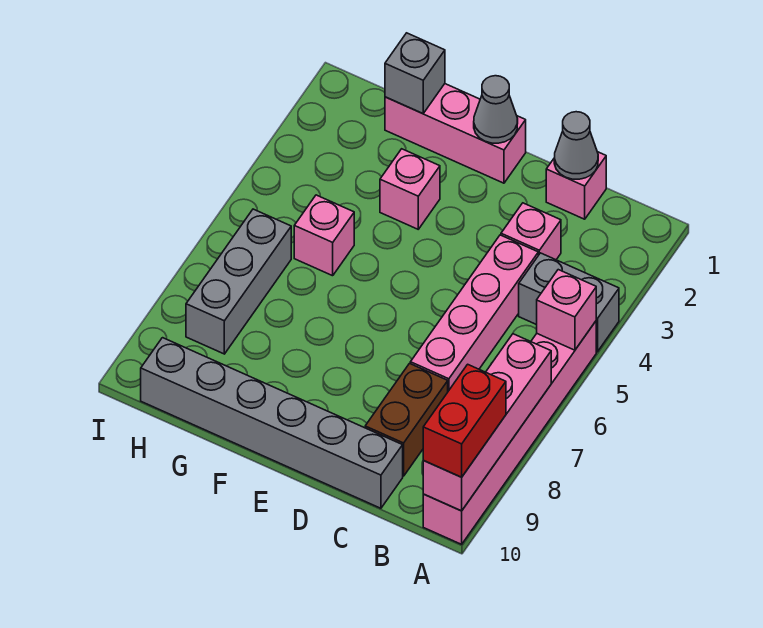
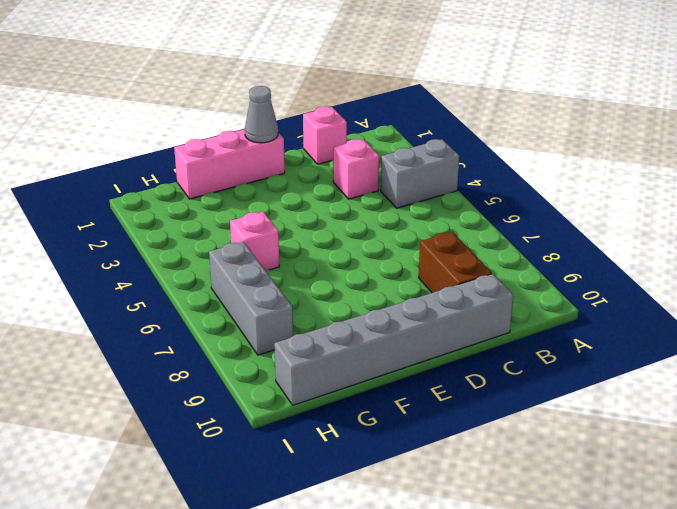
none -> pink brick A5:A10 level 1
none -> pink brick C4:C7 level 1
none -> pink brick F3 level 1

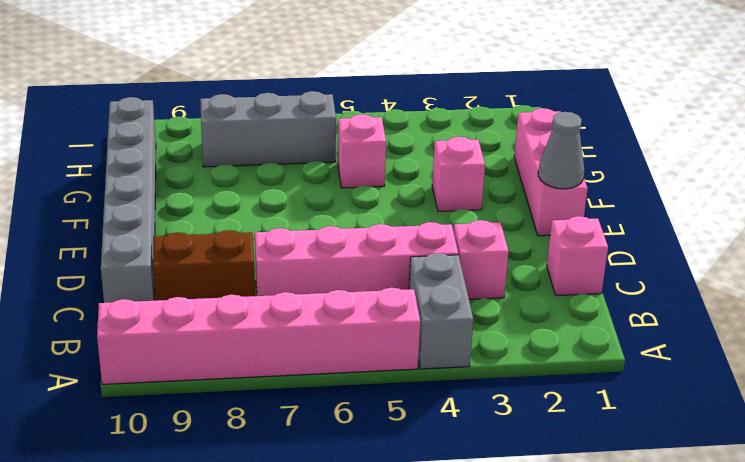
none -> pink brick A5 level 2
none -> pink brick A7:A10 level 2
none -> grey cone C1 level 2

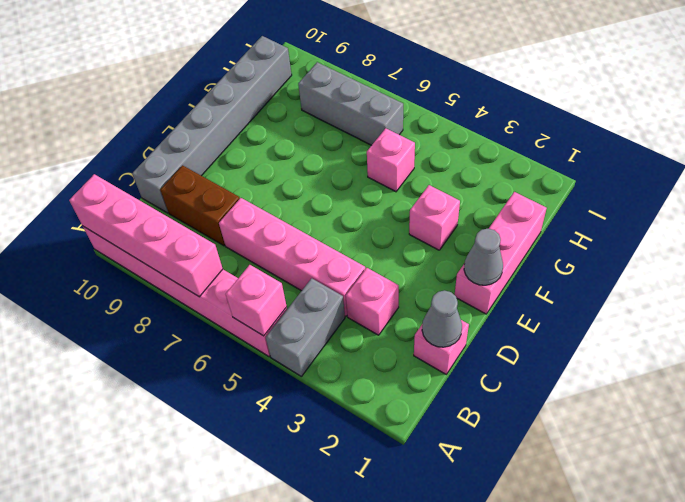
none -> grey brick G1 level 2
none -> red brick A9:A10 level 3

